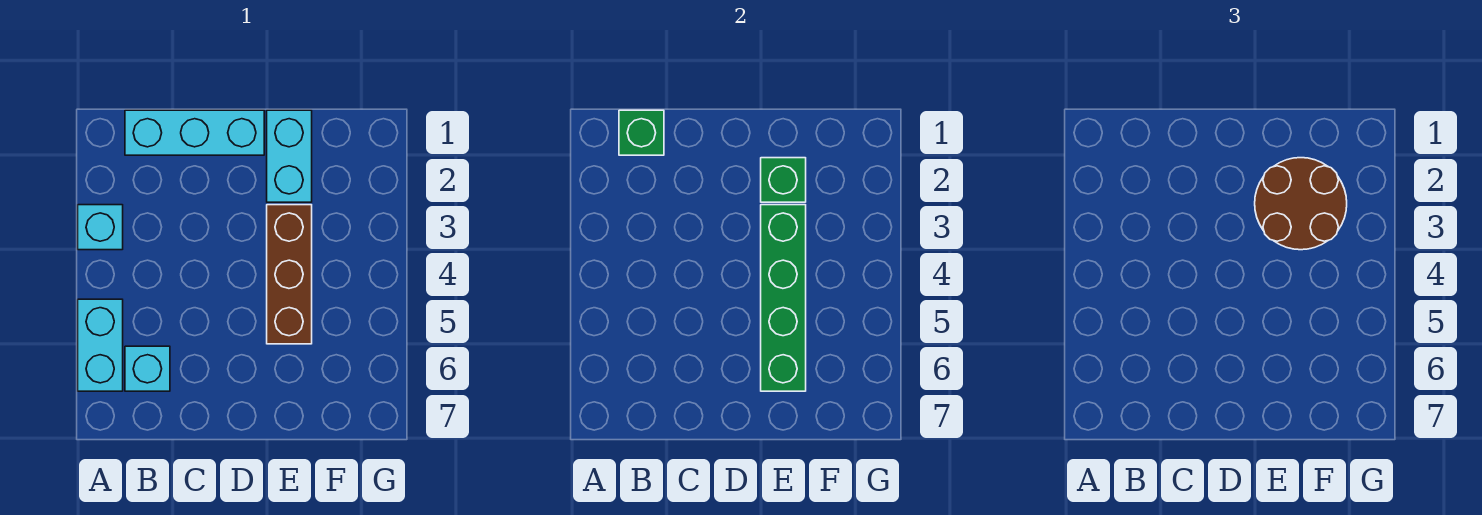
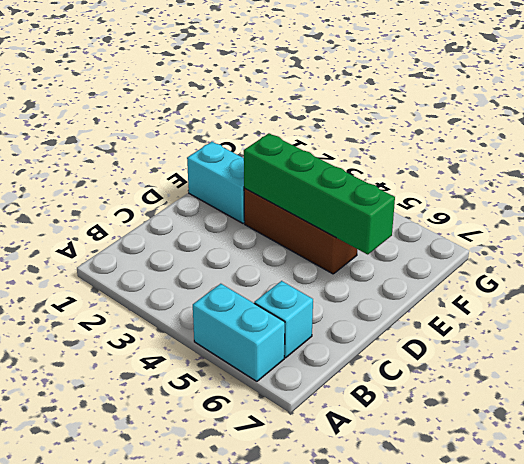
none -> cyan brick A3 level 1
none -> cyan brick B1:D1 level 1

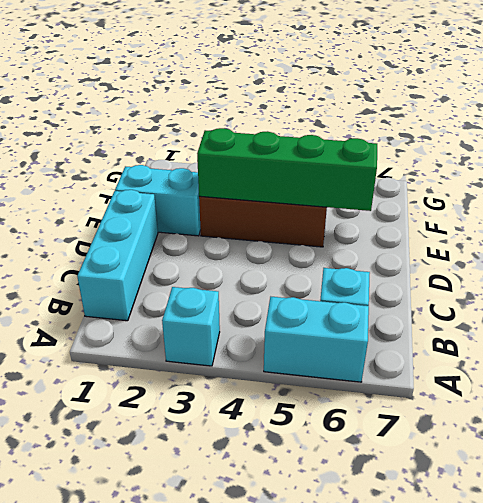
none -> green brick B1 level 2
none -> green brick E2 level 2

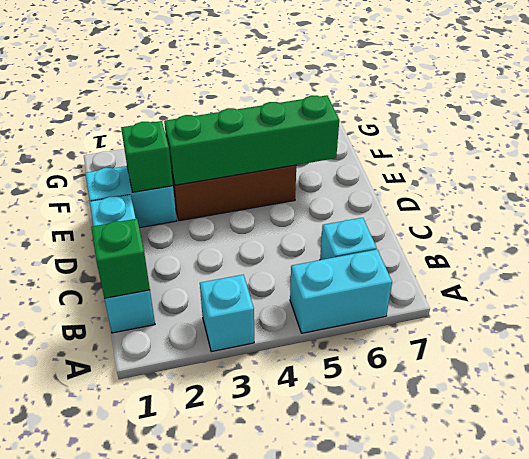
none -> brown round brick E2:F3 level 3

